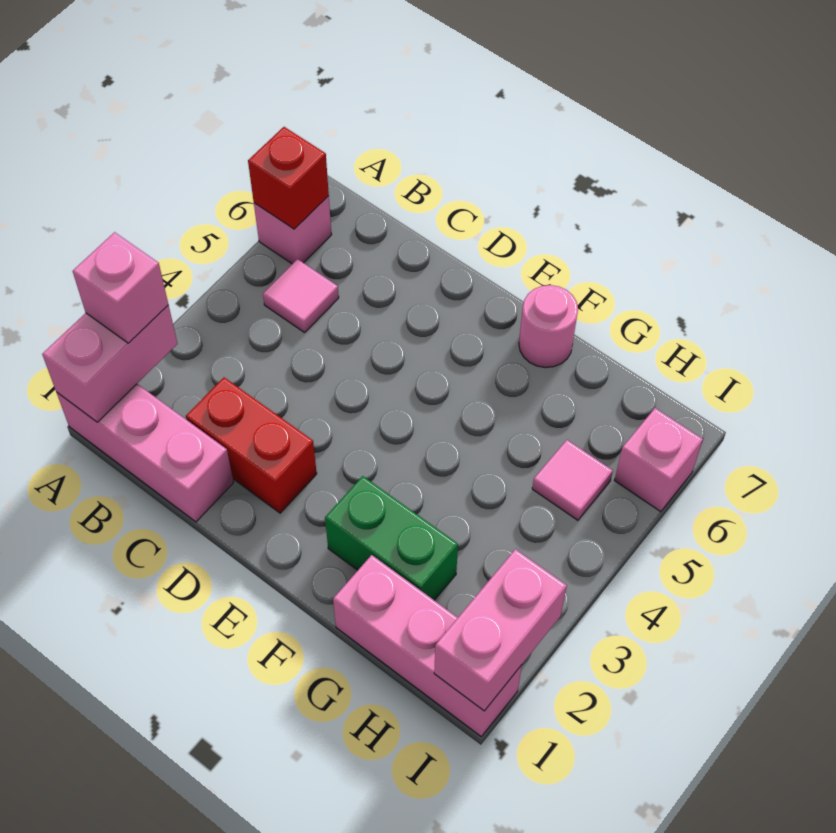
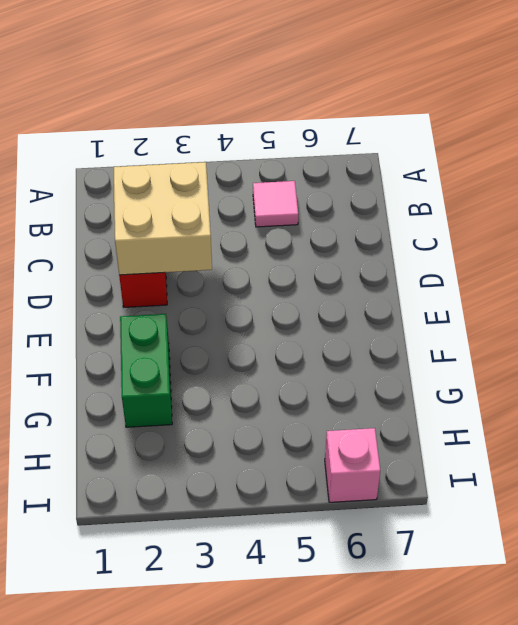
tan brick C2:D3 level 2 -> none
none -> pink brick A1:C1 level 1
none -> pink brick A6 level 1
none -> pink round brick F7 level 1

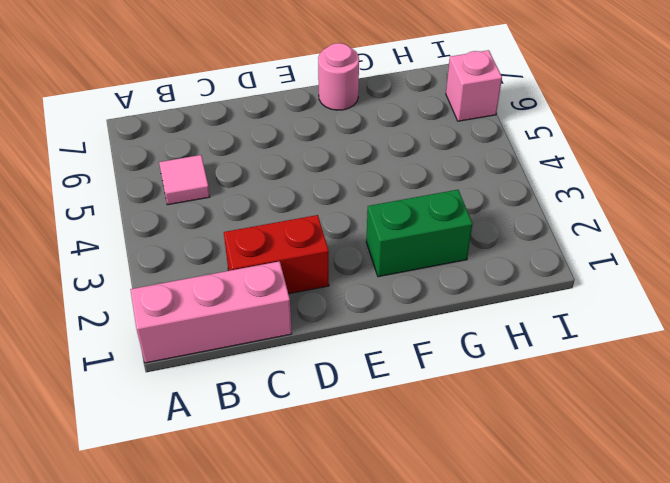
none -> pink brick A6 level 1
none -> pink brick G1:I1 level 1
none -> pink tile H5 level 1

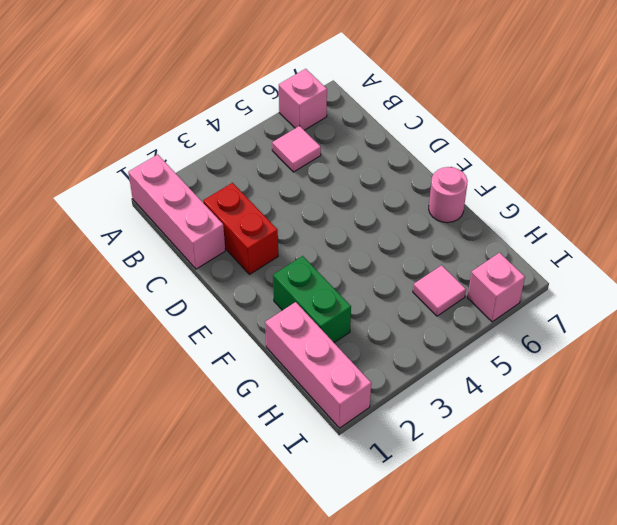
none -> pink brick A1:A2 level 2
none -> red brick A6 level 2
none -> pink brick I1:I2 level 2

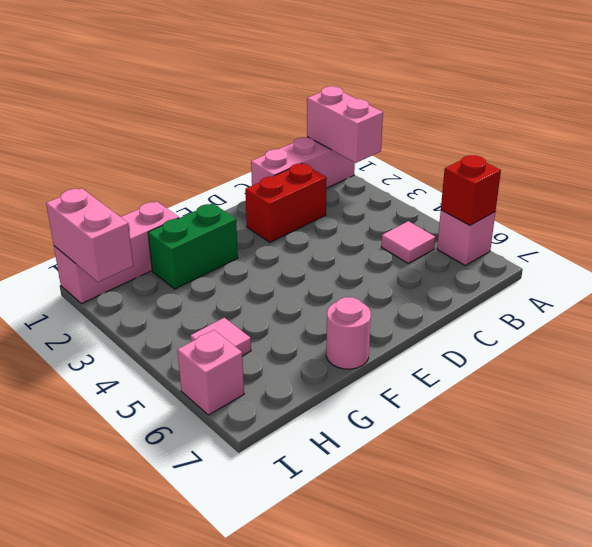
none -> pink brick A2 level 3

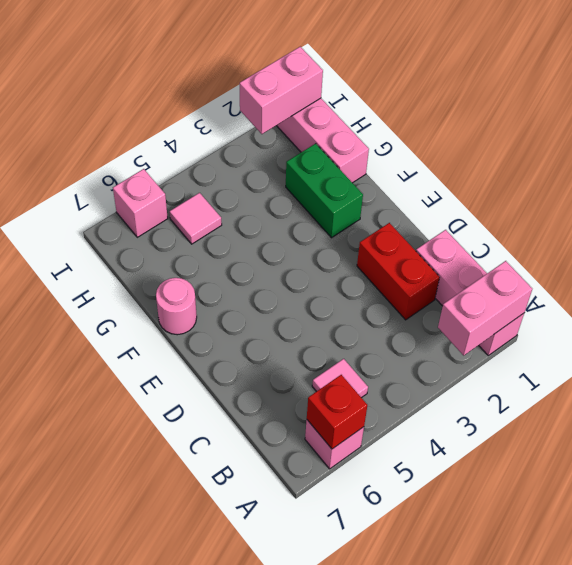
none -> pink brick A2 level 3

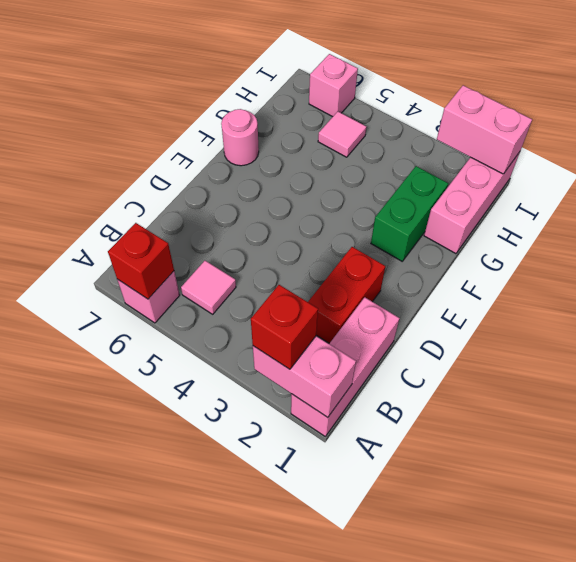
red brick A2 level 3 -> pink brick A2 level 3

